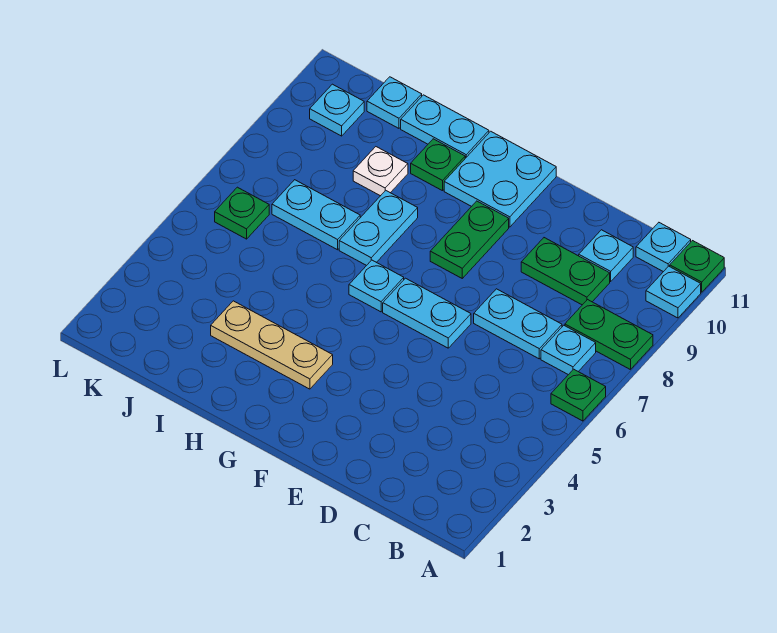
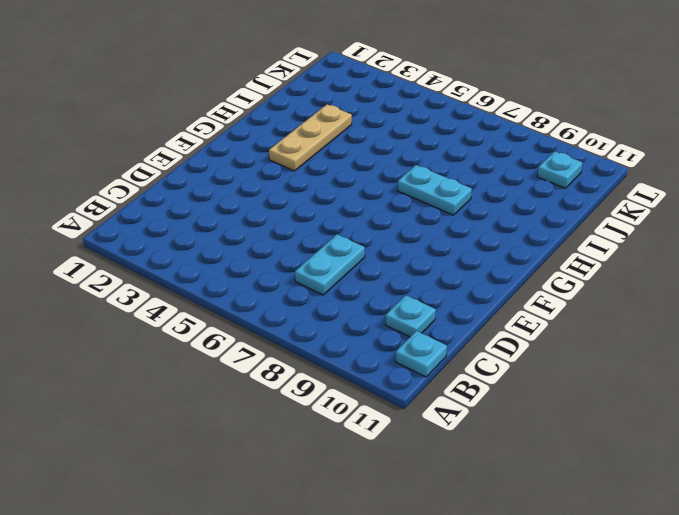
none -> green plate A6 level 1
none -> green plate A8:B8 level 1
none -> cyan plate A10 level 1

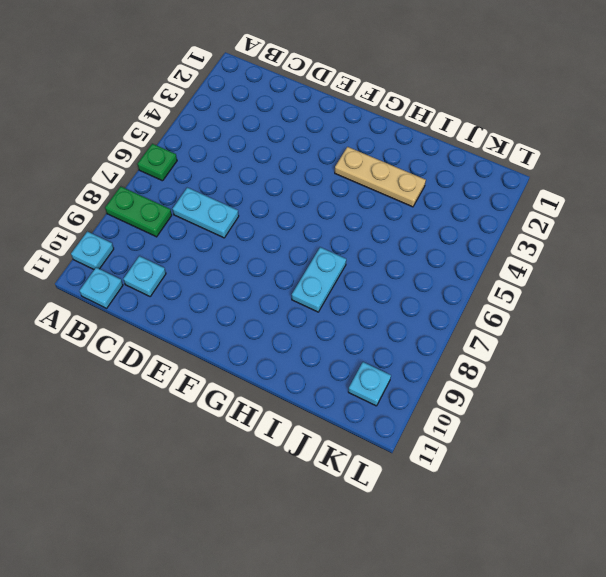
none -> green plate A11 level 1
none -> cyan plate B7 level 1
none -> green plate C9:D9 level 1

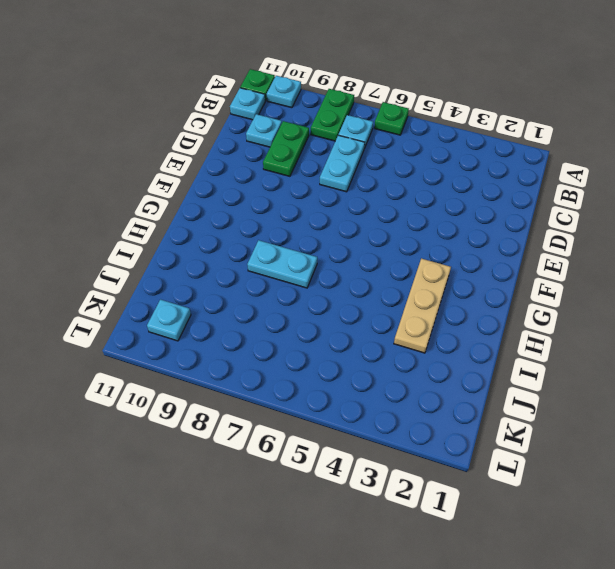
none -> cyan plate E6:F6 level 1
none -> green plate F8:F9 level 1
none -> cyan plate F10:G11 level 1

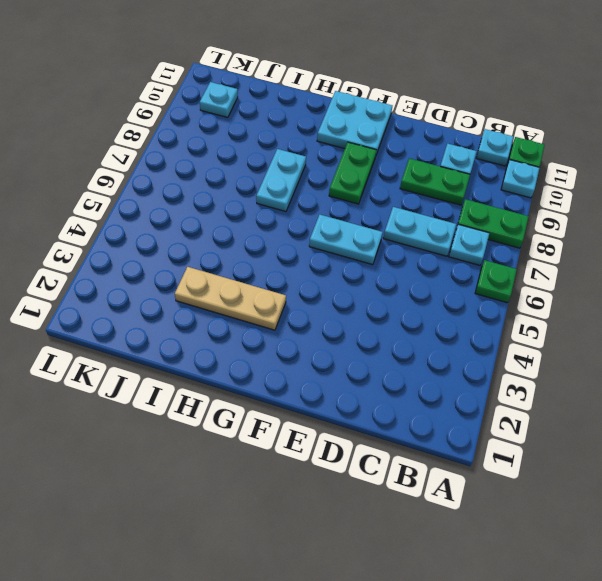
none -> cyan plate G6 level 1
none -> green plate H10 level 1
none -> cyan plate H11:I11 level 1

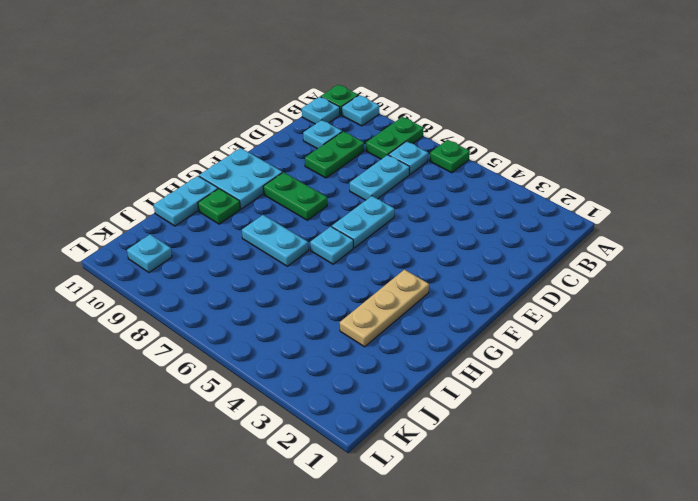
none -> cyan plate I7:J7 level 1
none -> white plate I9 level 1
none -> cyan plate J11 level 1

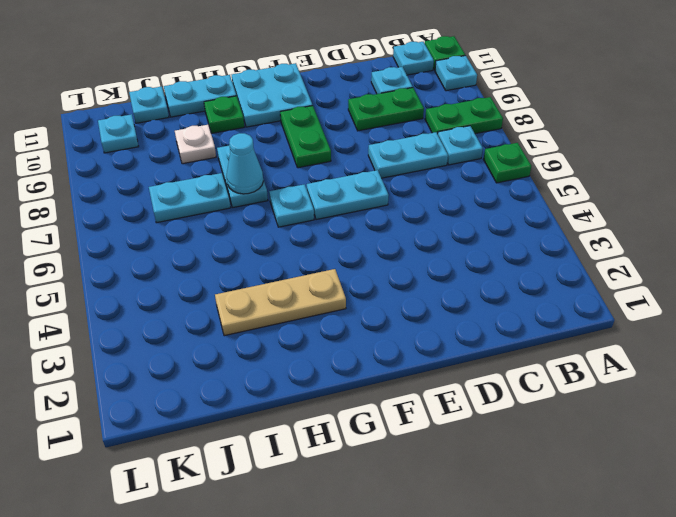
cyan cone H7 level 2 -> none
none -> green plate K6 level 1

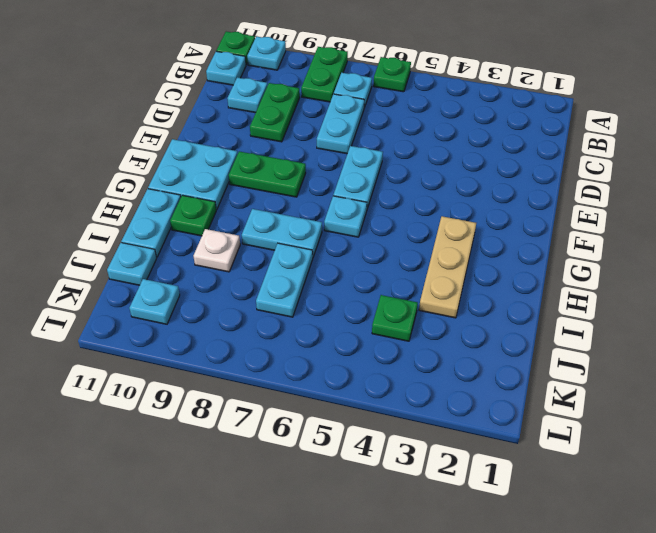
green plate J4 level 1 -> green plate K6 level 1

